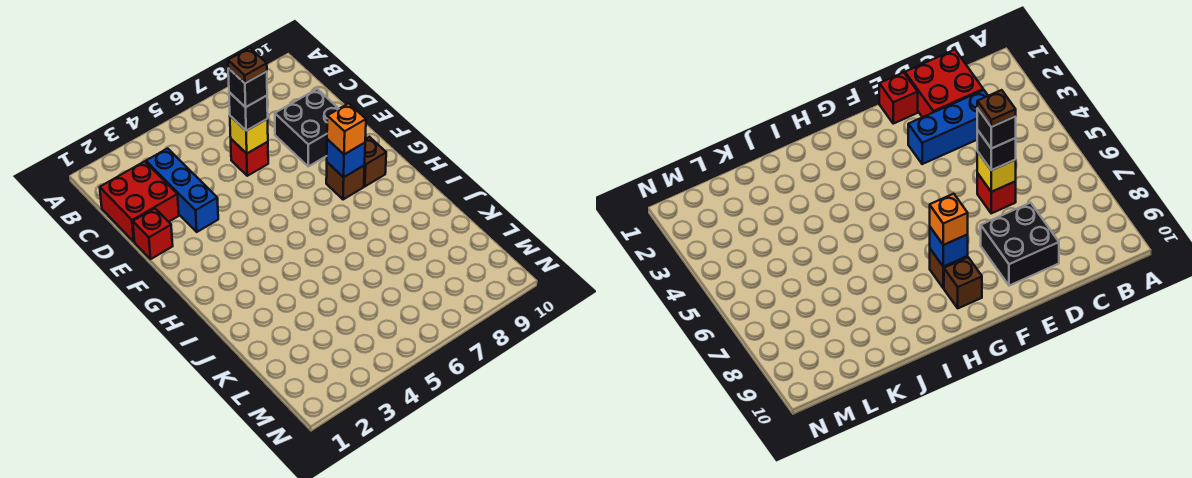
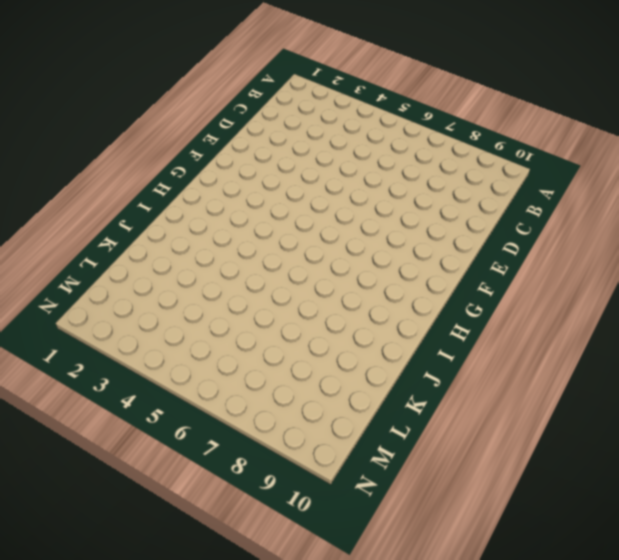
none -> red brick C1:D2 level 1
none -> blue brick C3:E3 level 1
none -> red brick D6 level 1

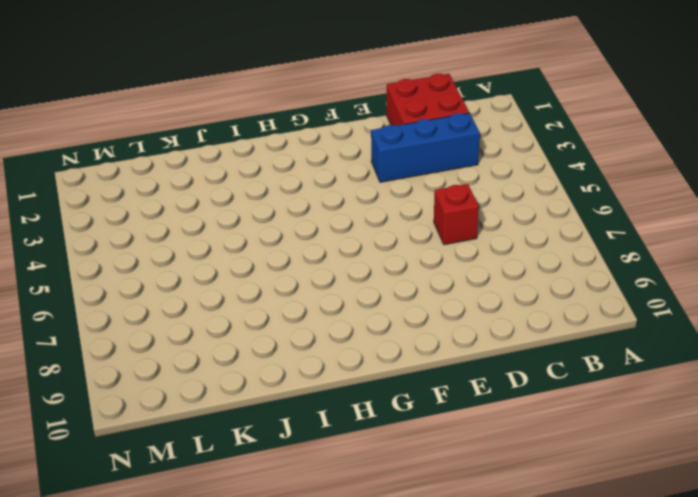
none -> black brick D8:E9 level 1
none -> red brick E1 level 1
none -> brown brick G8 level 1

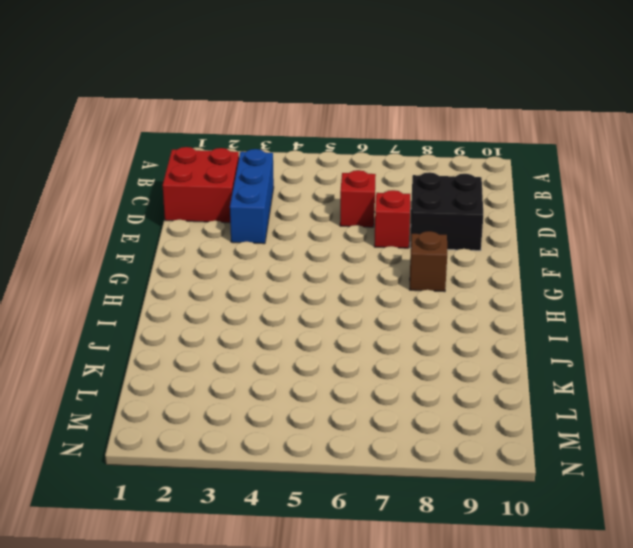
red brick E7 level 1 -> red brick E1 level 1
none -> brown brick G9 level 1
none -> yellow brick D6 level 2
none -> blue brick G8 level 2

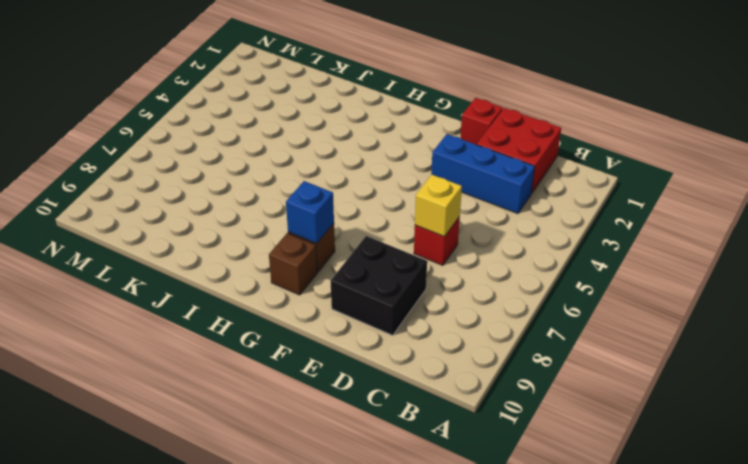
none -> black brick D6 level 3
none -> orange brick G8 level 3
none -> black brick D6 level 4

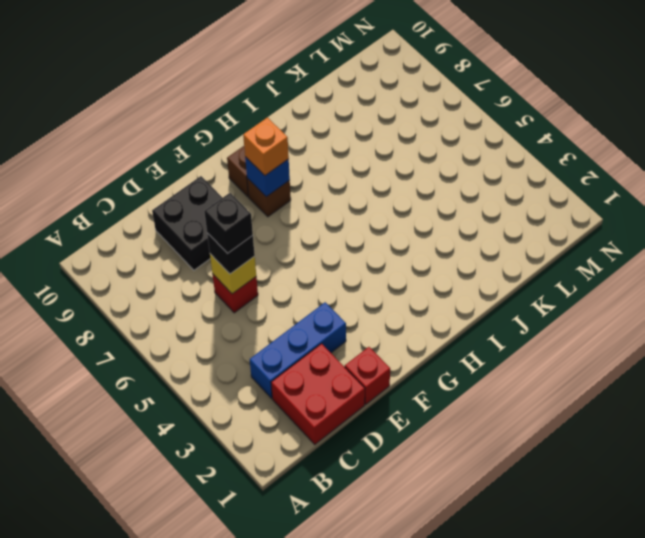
none -> brown plate D6 level 5

